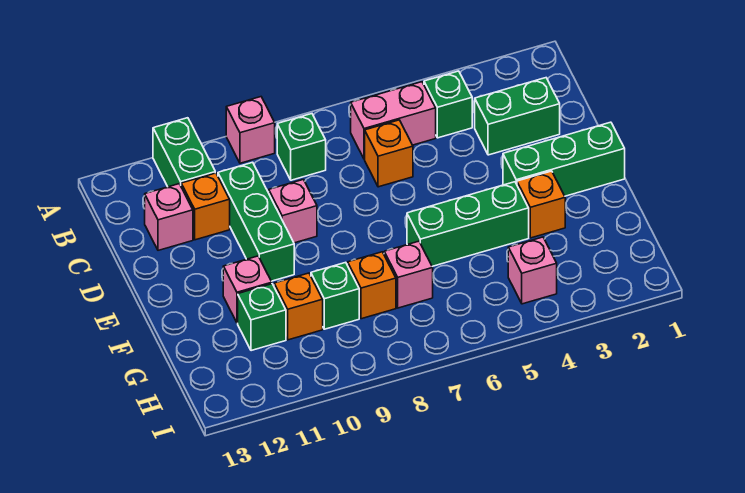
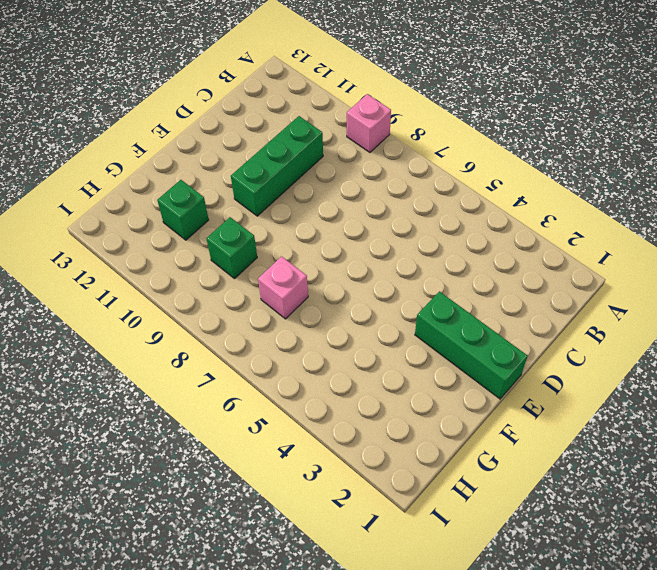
none -> green brick A11:B11 level 1
none -> green brick B4 level 1
none -> pink brick B5:B6 level 1

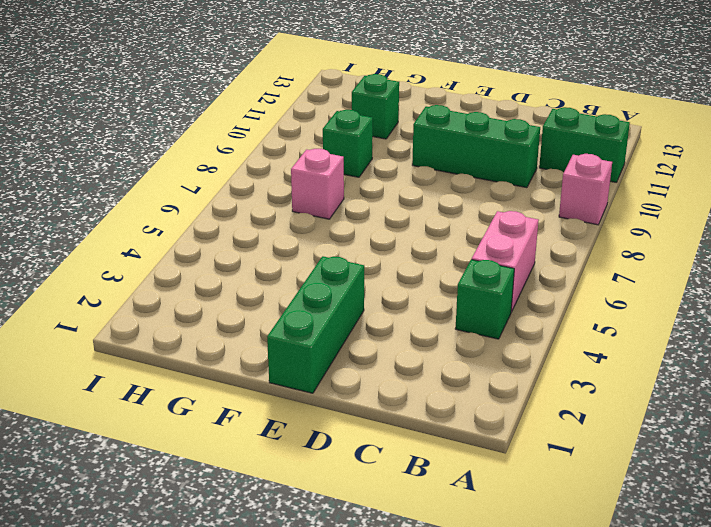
none -> green brick B8 level 1
none -> green brick C2:C3 level 1
none -> orange brick C6 level 1

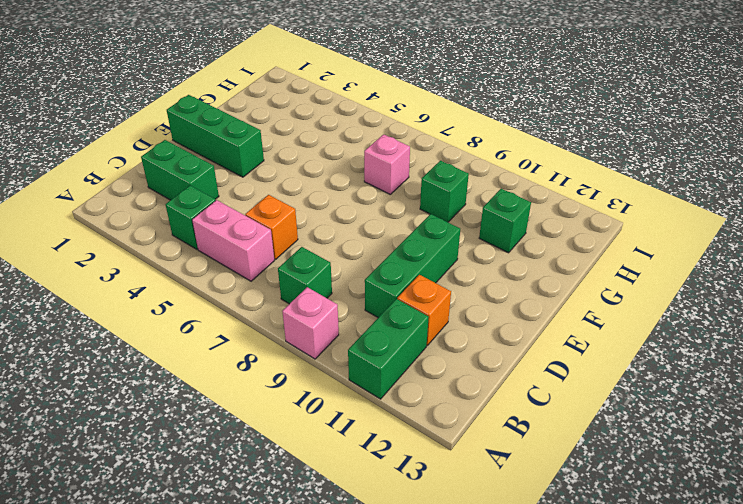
none -> pink brick C12 level 1
none -> pink brick D9 level 1
none -> orange brick F3 level 1

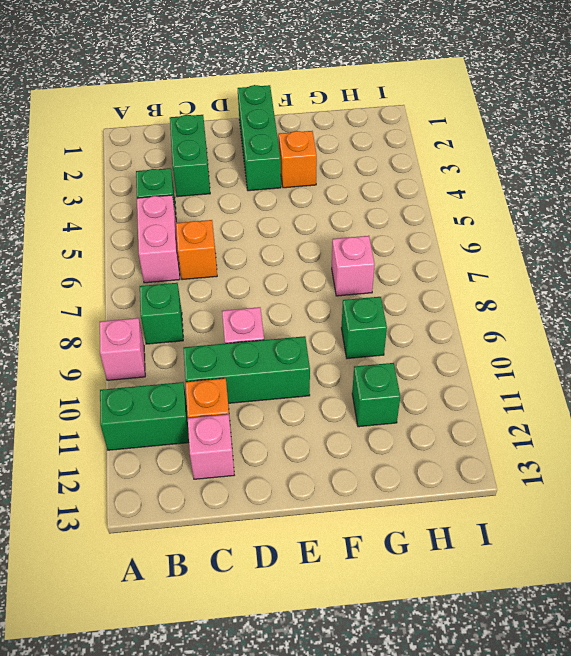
none -> green brick F4:F6 level 1
none -> pink brick F11 level 1
none -> orange brick G8 level 1

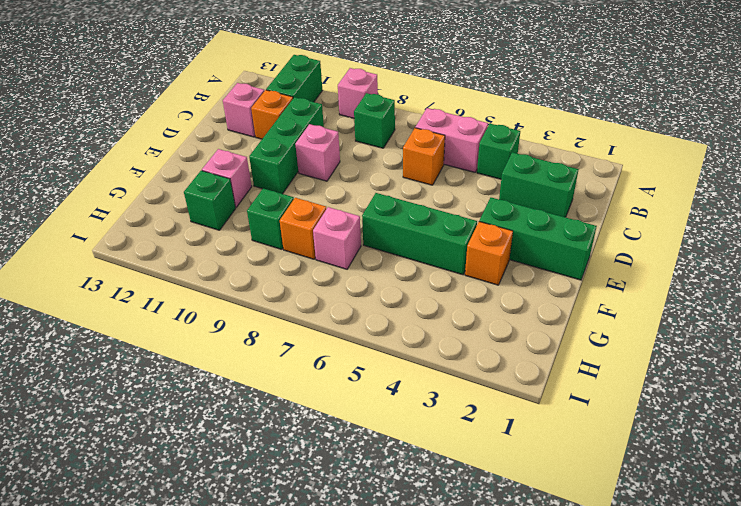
none -> orange brick G10 level 1
none -> pink brick H4 level 1

